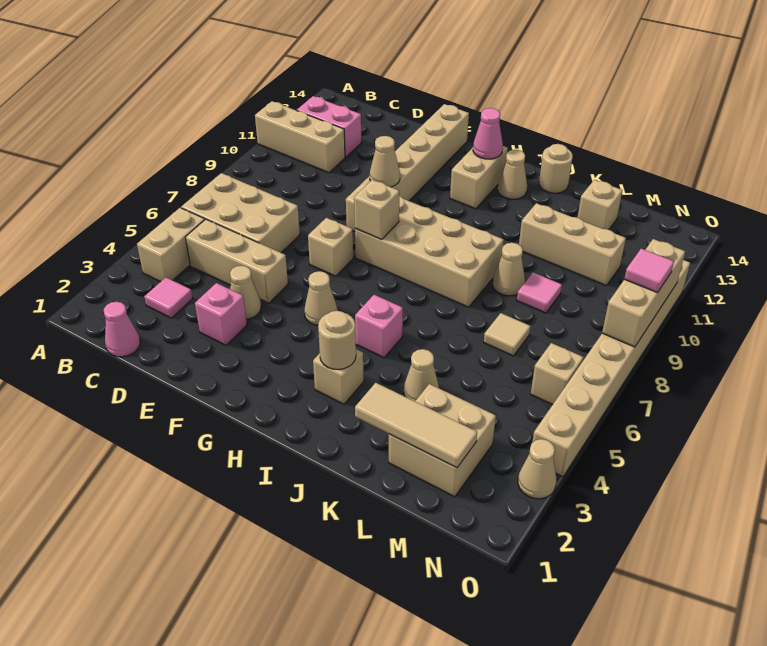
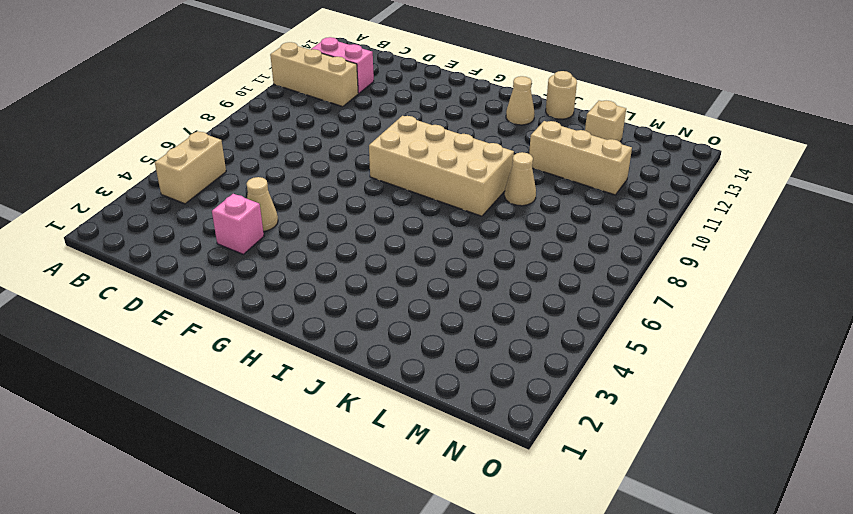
none -> tan brick B6:D7 level 1
none -> pink cone C1 level 1
none -> pink tile C3 level 1
none -> tan brick C5:E5 level 1

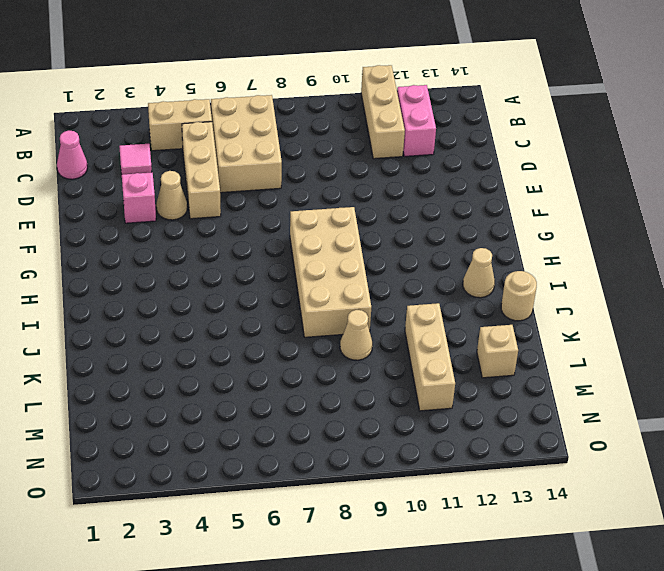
none -> tan brick F7 level 1
none -> tan brick F9:F14 level 1
none -> tan cone G5 level 1
none -> tan brick H12:H13 level 1

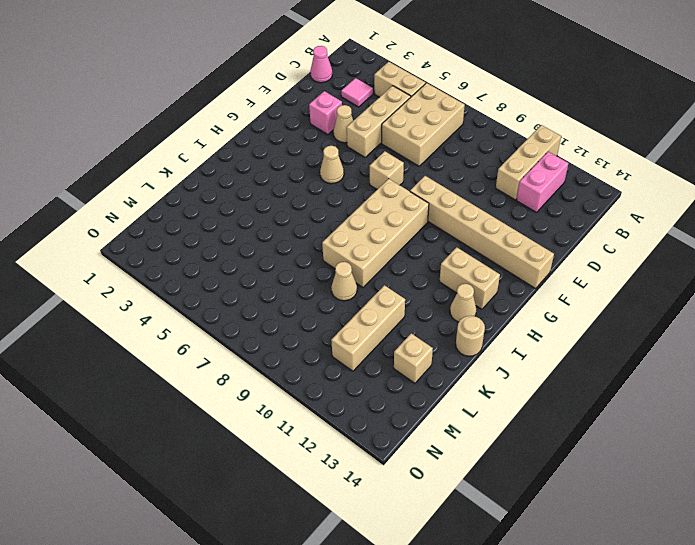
none -> tan brick I3 level 1
none -> pink brick I5 level 1
none -> tan cone K4 level 1
none -> tan brick L2:M3 level 1

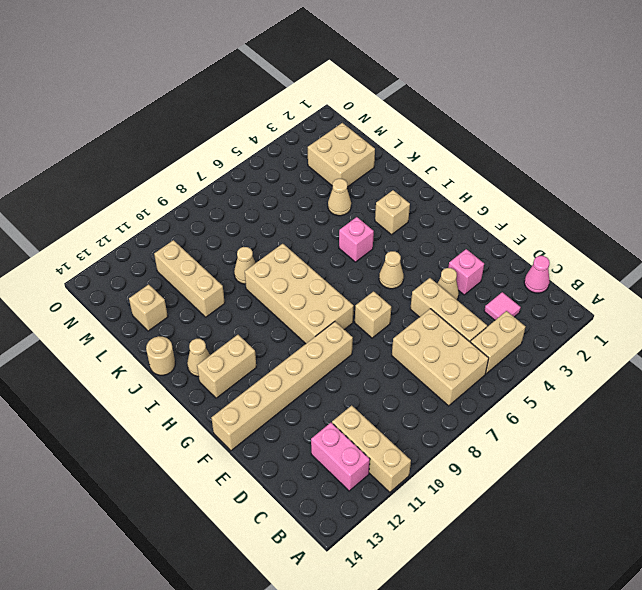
none -> tan tile L7 level 1
none -> pink tile L9 level 1
none -> tan brick N6 level 1
none -> tan cone O3 level 1

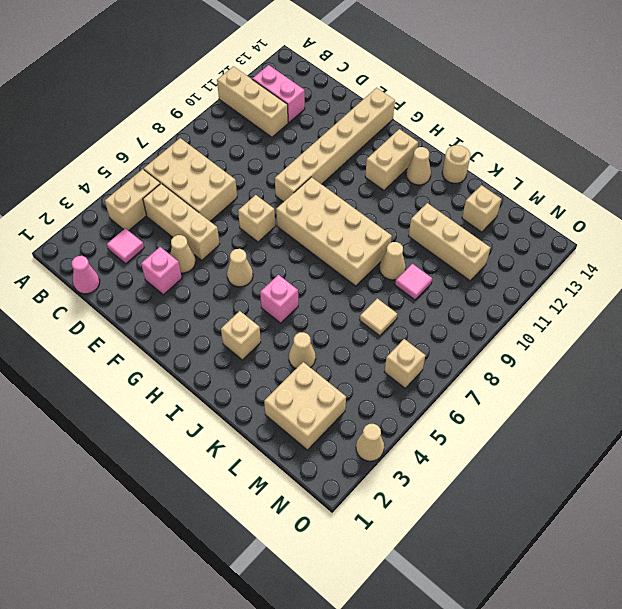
none -> tan brick O4:O11 level 1
none -> tan cone F10 level 2
none -> tan brick G8 level 2
none -> pink cone H13 level 2

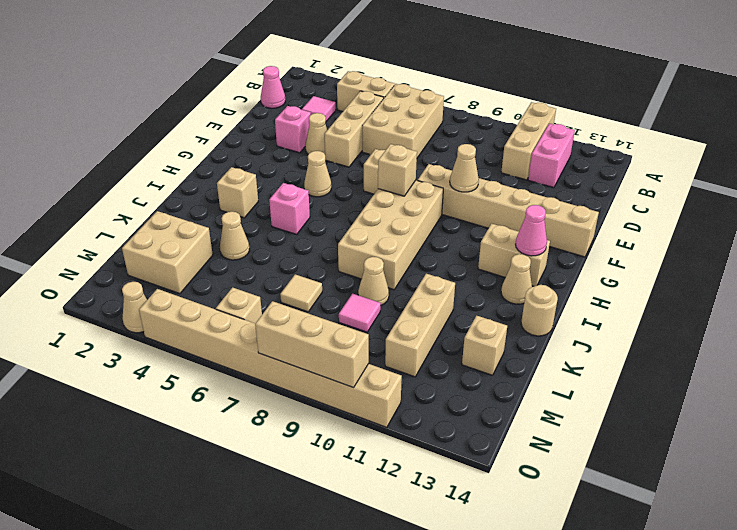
none -> tan round brick I3 level 2
none -> tan tile K2:M2 level 2
none -> pink tile O9 level 3

